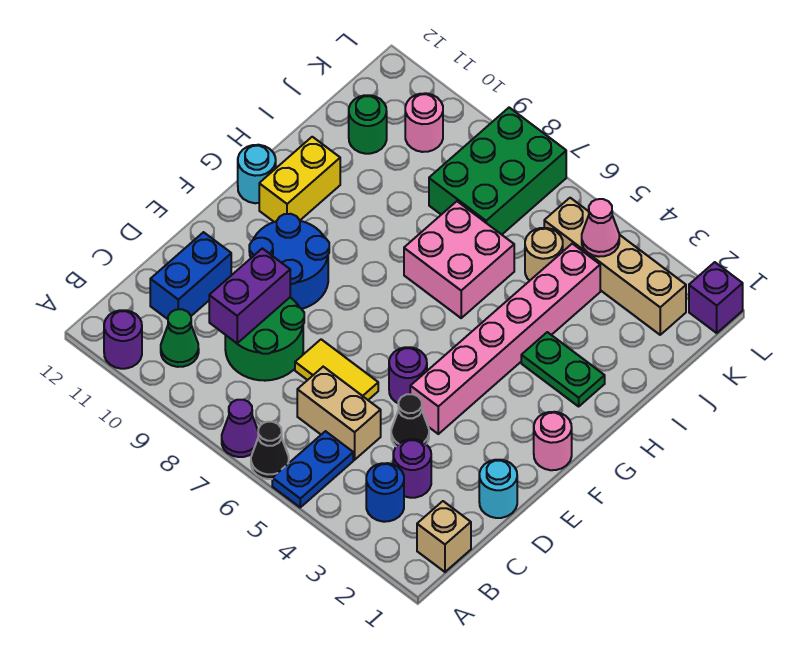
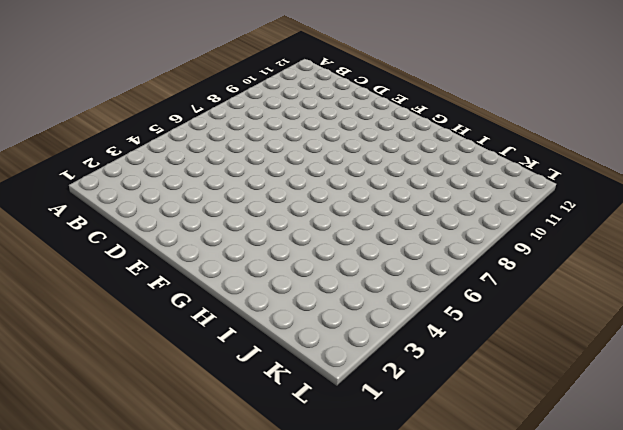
none -> blue plate A5:B5 level 1
none -> black cone A6 level 1
none -> purple cone A7 level 1
none -> purple round brick A11 level 1

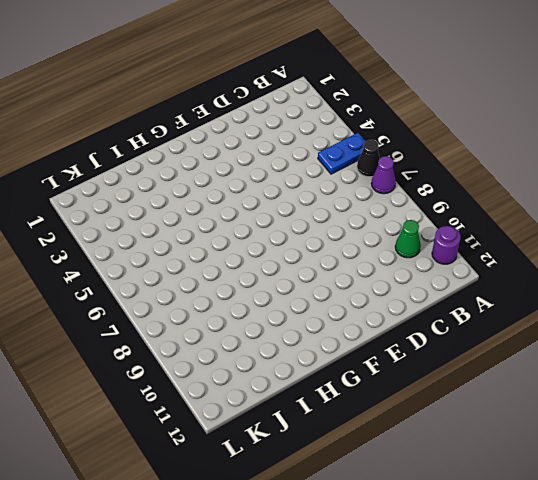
none -> tan brick B1 level 1
none -> blue round brick B3 level 1
none -> purple round brick C3 level 1
none -> tan brick C5:C6 level 1

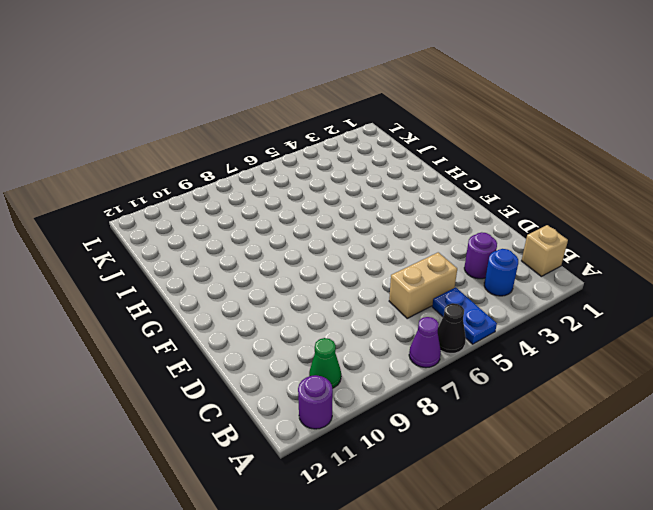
none -> green round brick C8:D9 level 1
none -> blue brick C11:D11 level 1
none -> cyan round brick D1 level 1
none -> black cone D4 level 1

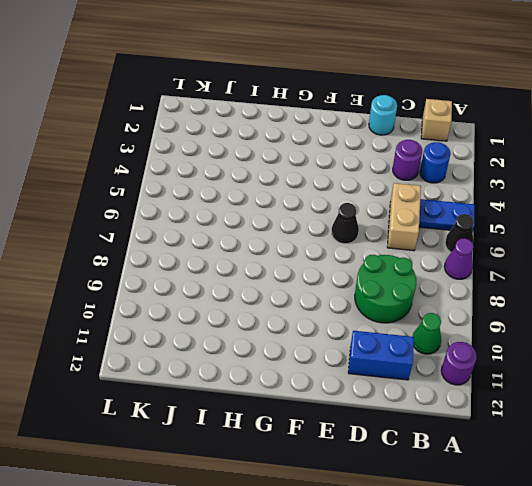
black cone E6 level 1 -> black cone D4 level 1
none -> yellow tile D6:D7 level 1
none -> pink brick E4:J4 level 1
none -> purple round brick E5 level 1
none -> blue round brick E9:F10 level 1

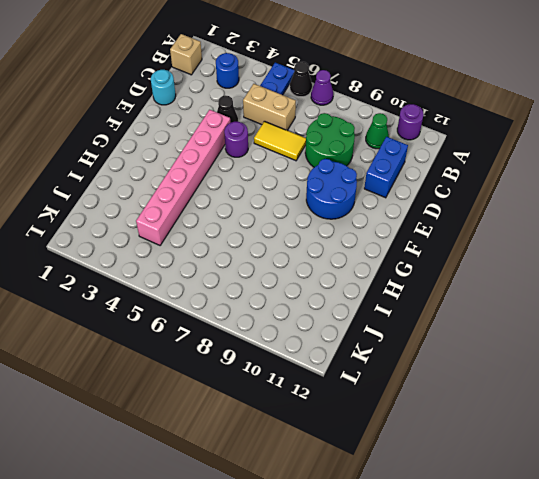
none -> purple round brick C3 level 1
none -> pink round brick F1 level 1
none -> yellow brick G11:H11 level 1
none -> cyan round brick G12 level 1

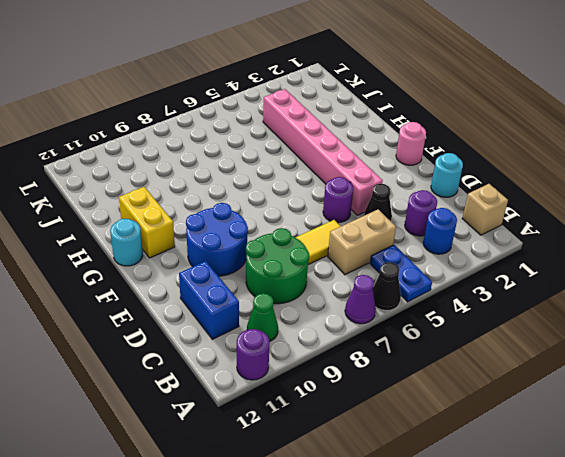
none -> green plate H2:H3 level 1
none -> pink brick H6:I7 level 1
none -> tan round brick J5 level 1
none -> green brick J7:L8 level 1

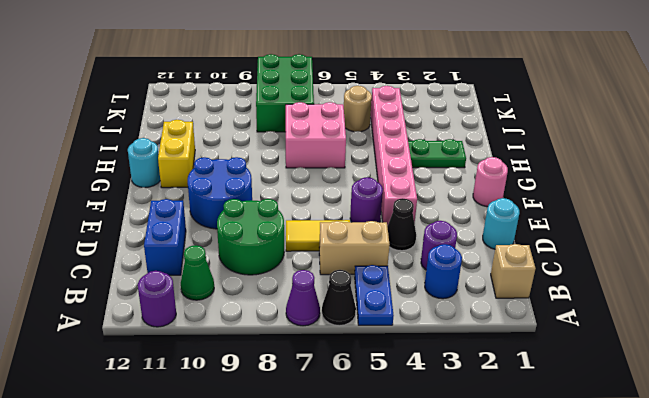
none -> green round brick J11 level 1
none -> tan brick K2:K5 level 1
none -> pink round brick K10 level 1
none -> purple brick L1 level 1

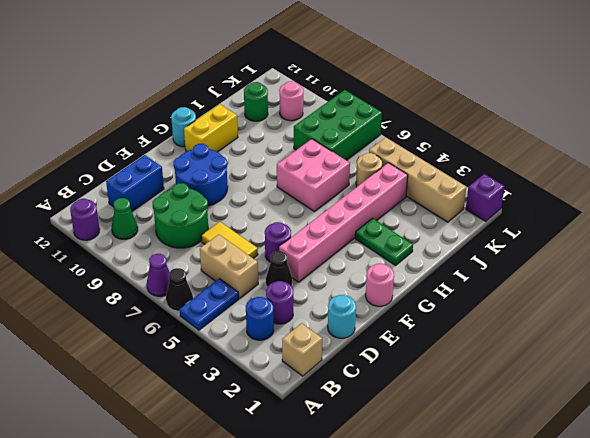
none -> purple brick C9:D9 level 2
none -> pink cone K4 level 2

